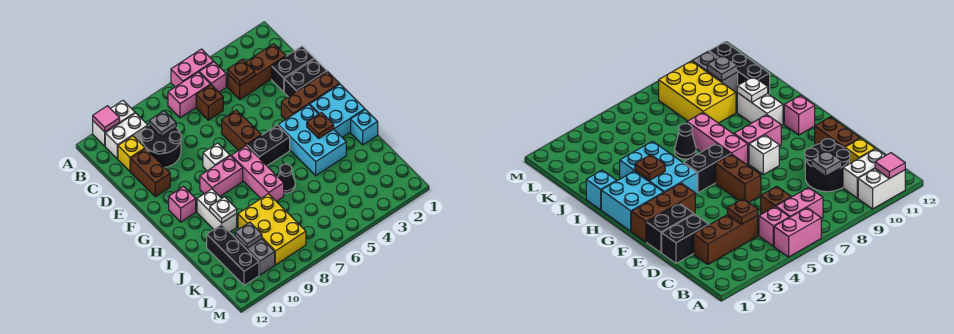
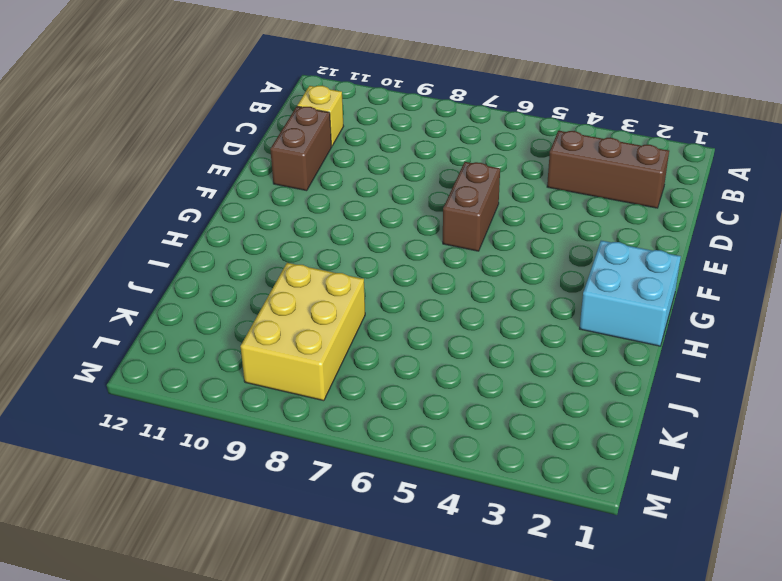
none -> pink brick A5:A6 level 1
none -> white brick A10:A11 level 1
none -> pink brick B5 level 1
none -> pink brick B6:B7 level 1

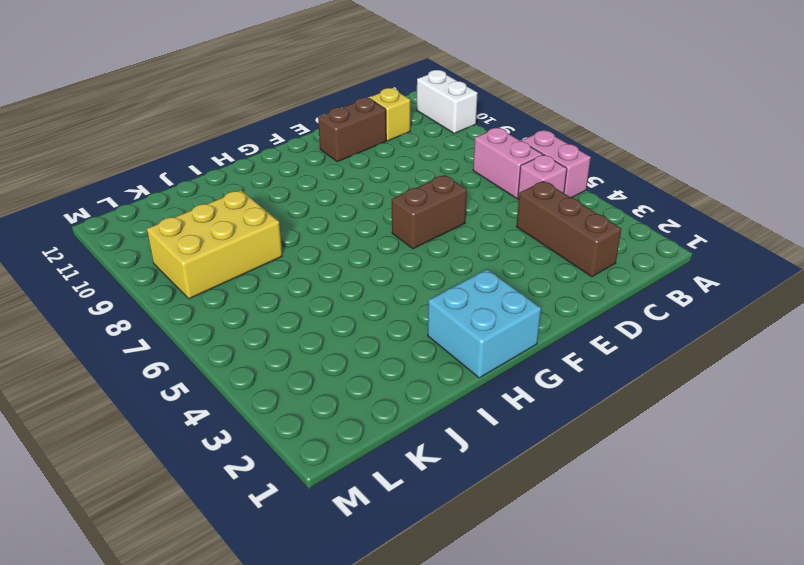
none -> white brick B10:B11 level 1
none -> brown brick C6 level 1
none -> black round brick C9:D10 level 1
none -> black brick D1:D2 level 1

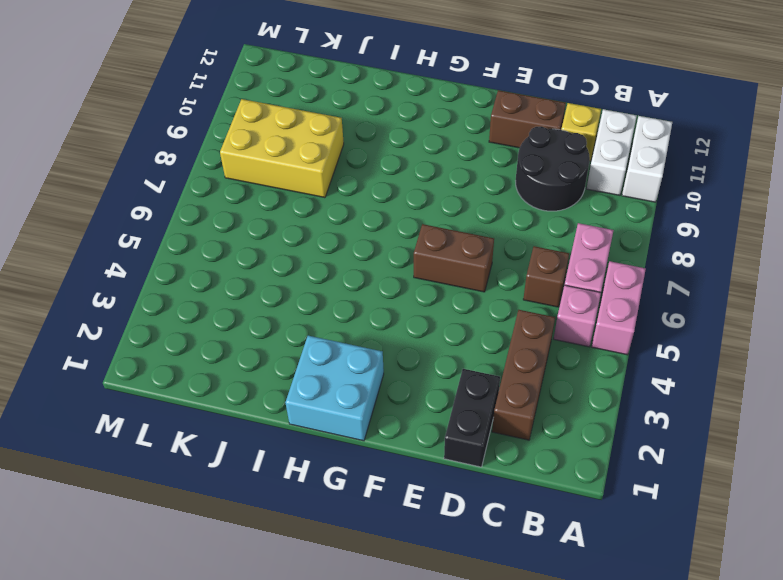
none -> black brick E1:E2 level 1
none -> brown brick F1:F3 level 1
none -> white brick F8 level 1
none -> cyan brick G3:I4 level 1

